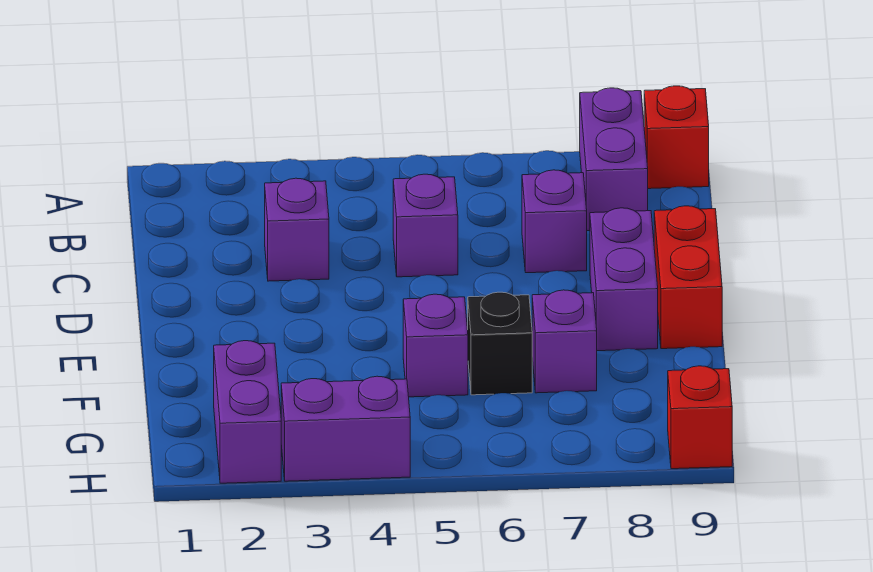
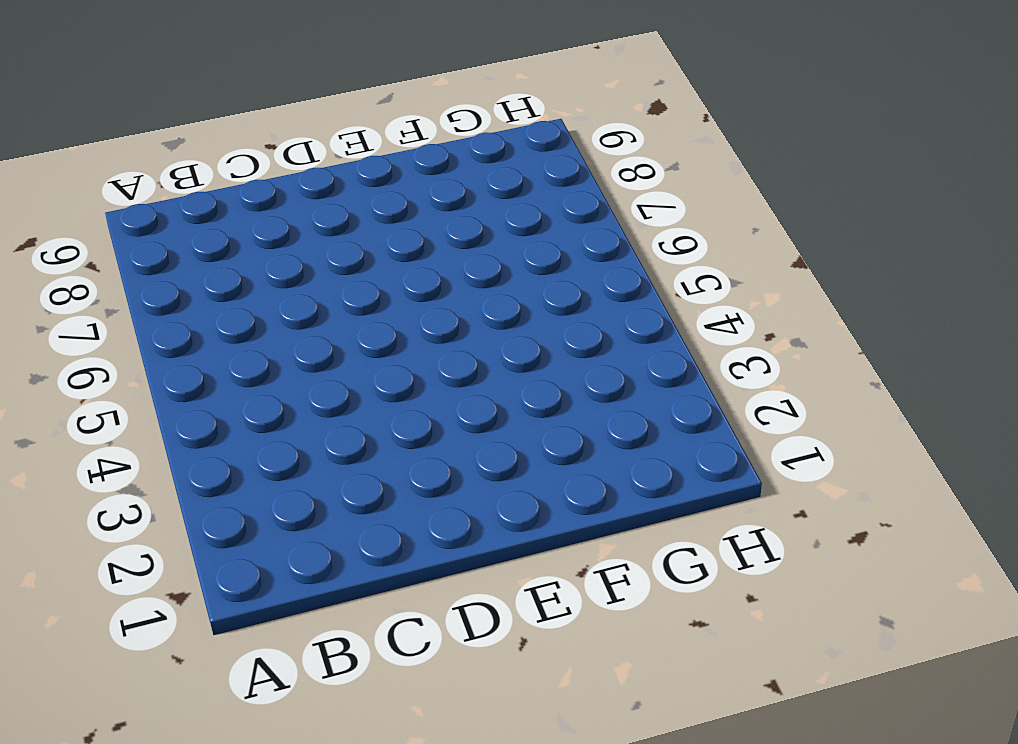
none -> purple brick A8:B8 level 1
none -> red brick A9 level 1
none -> purple brick C3 level 1

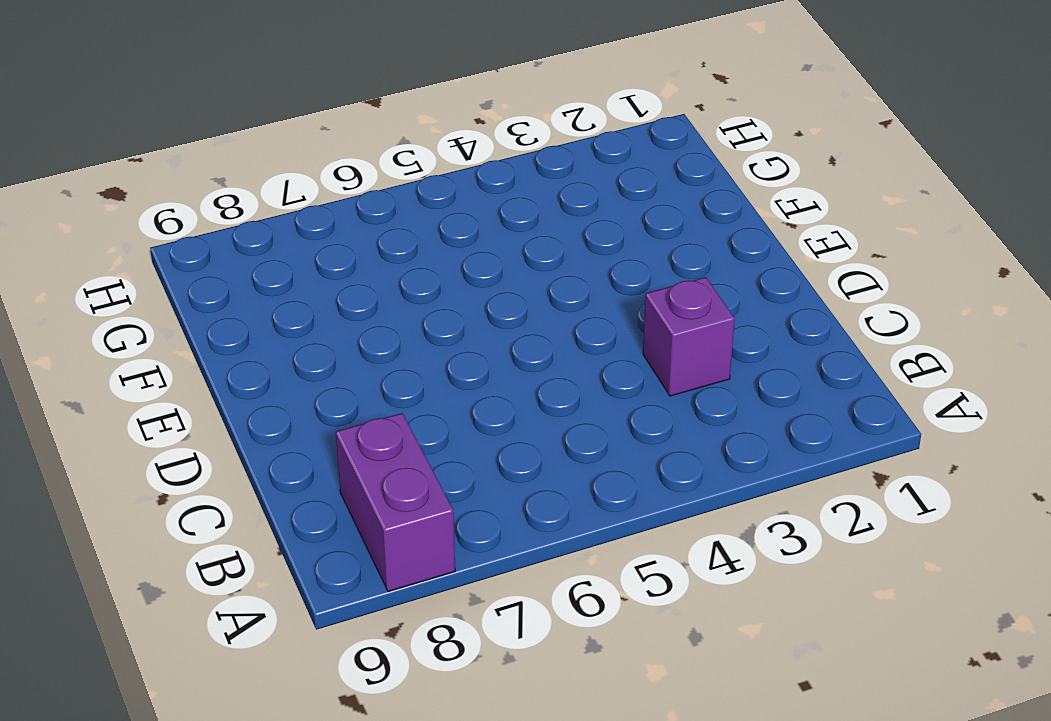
none -> red brick A9 level 1
none -> purple brick C5 level 1
none -> purple brick C7 level 1

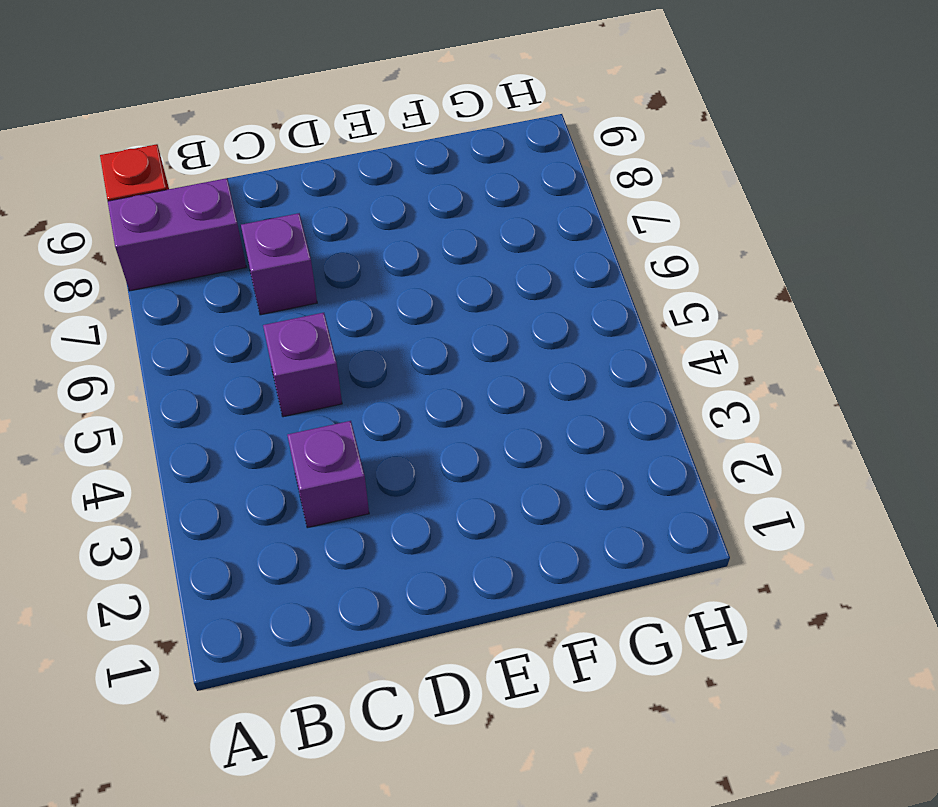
none -> purple brick D8:E8 level 1
none -> red brick D9:E9 level 1
none -> purple brick F5 level 1

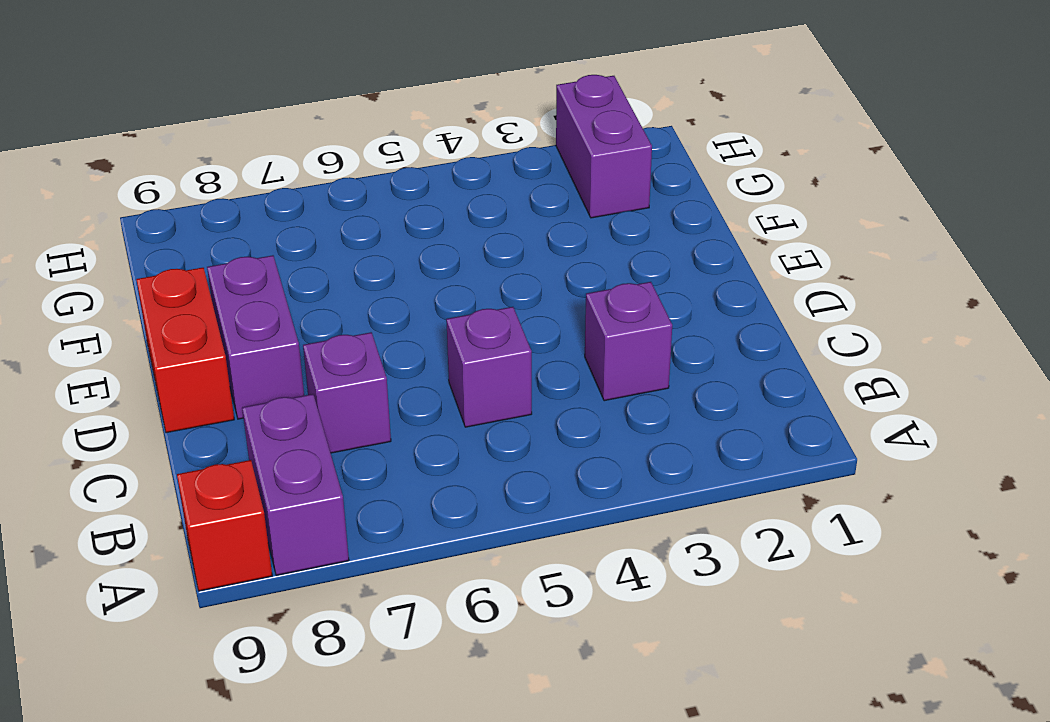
none -> purple brick F5 level 1
none -> black brick F6 level 1
none -> purple brick F7 level 1

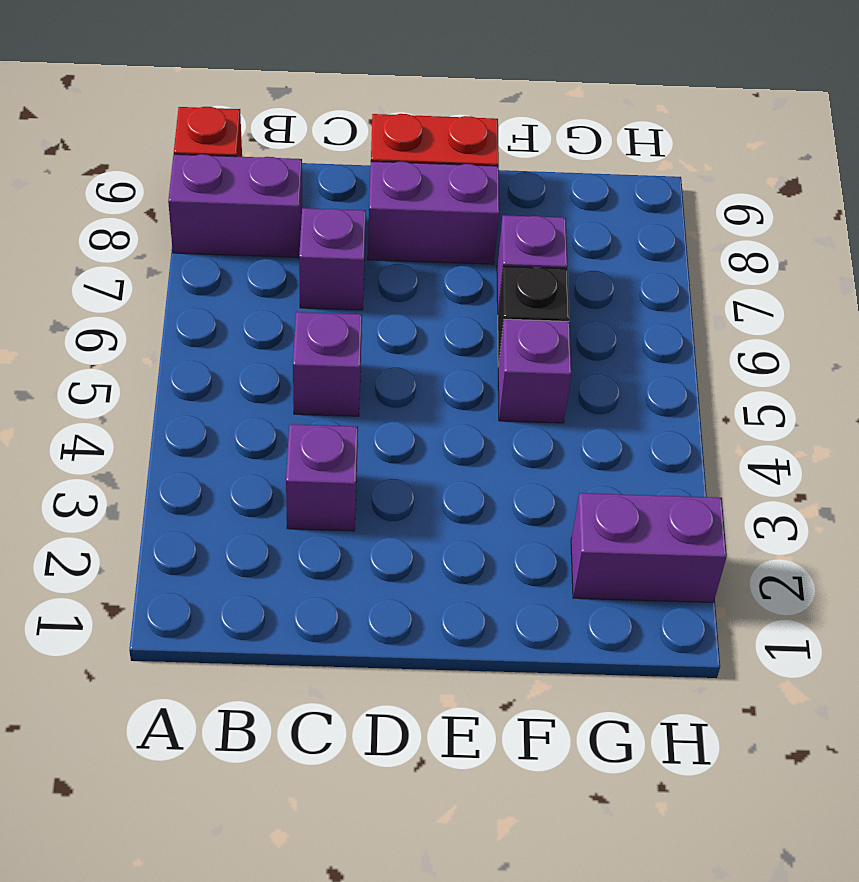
none -> purple brick H3:H4 level 1
none -> red brick H9 level 1

